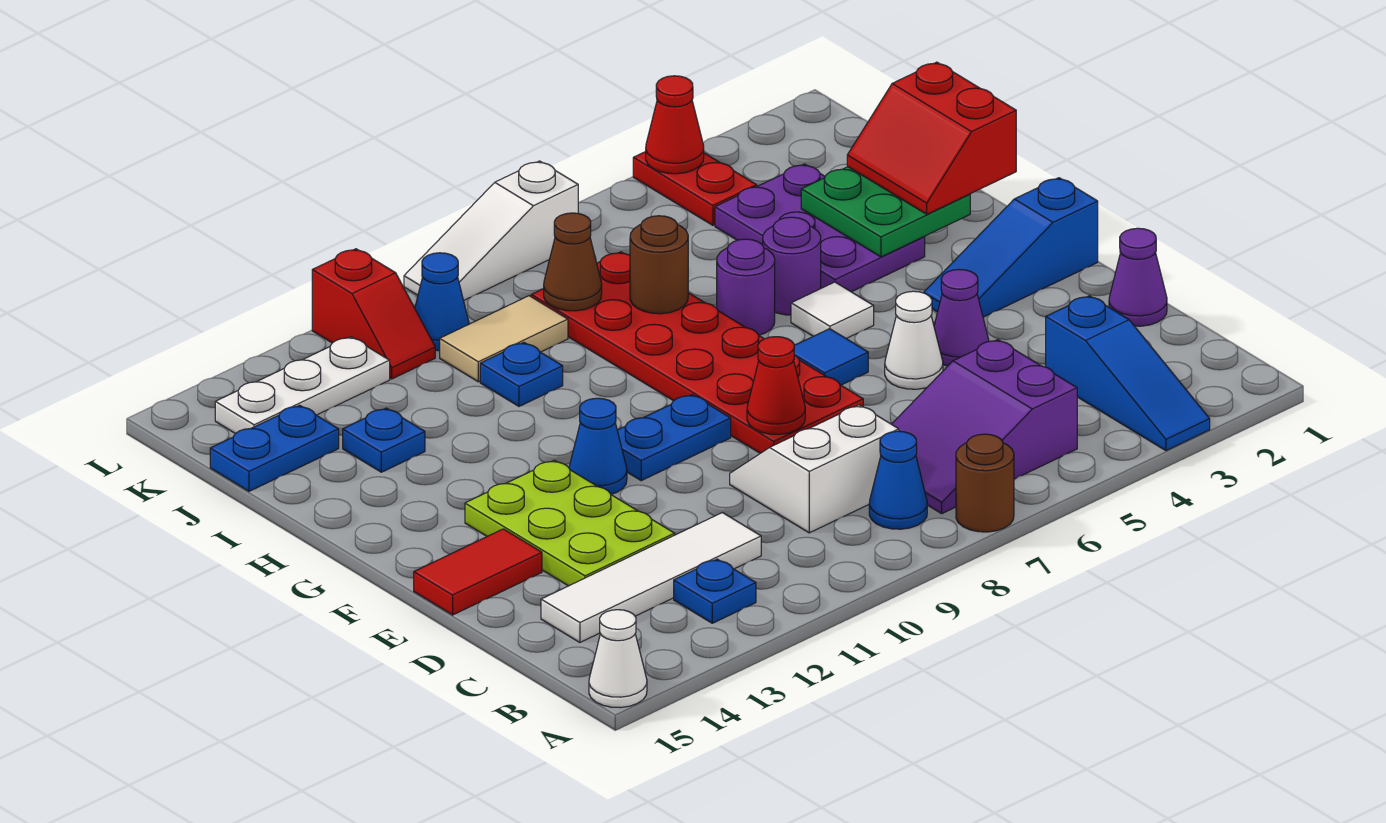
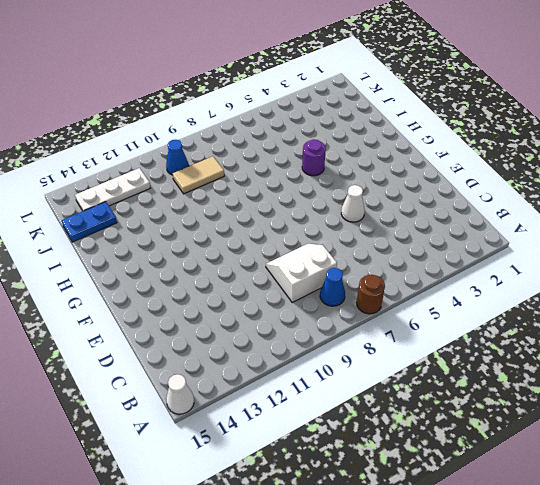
none -> blue slope A3:C3 level 1 top C
none -> purple slope B5:C7 level 1 top 5
none -> blue plate B12 level 1
none -> white tile C11:C14 level 1

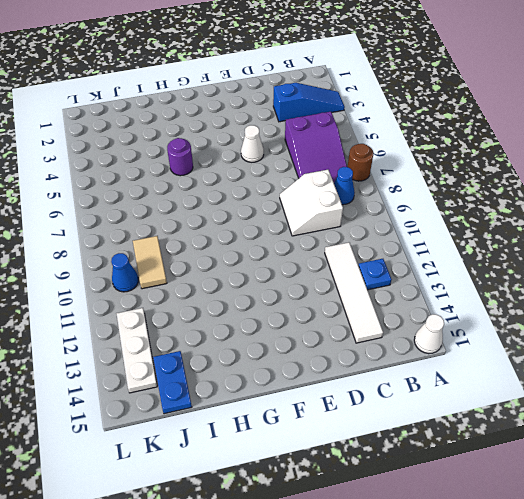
none -> purple cone D1 level 1
none -> lime plate D12:F13 level 1
none -> purple cone E4 level 1
none -> red plate E7:J8 level 1

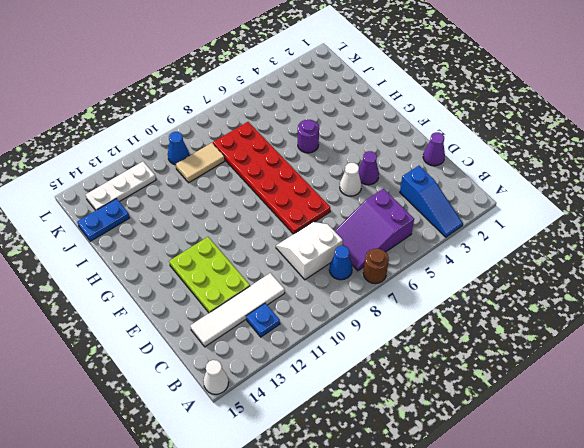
none -> red tile E14:E15 level 1
none -> blue slope F1:F3 level 1 top 1
none -> blue tile F6 level 1
none -> blue plate F9:F10 level 1

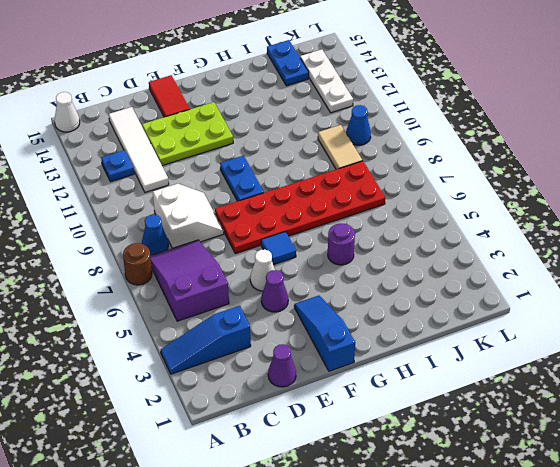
none -> blue cone F11 level 1
none -> white tile G5 level 1
none -> purple plate H3:J4 level 1
none -> purple round brick H6 level 1

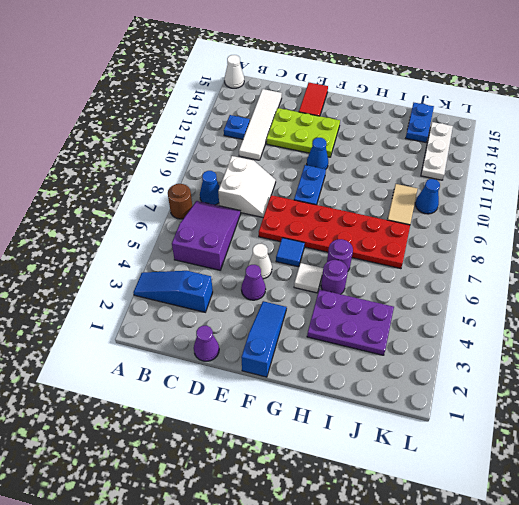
none -> blue plate I10 level 1
none -> blue plate I13 level 1
none -> red plate K4:L4 level 1
none -> red slope K11:L11 level 1 top L

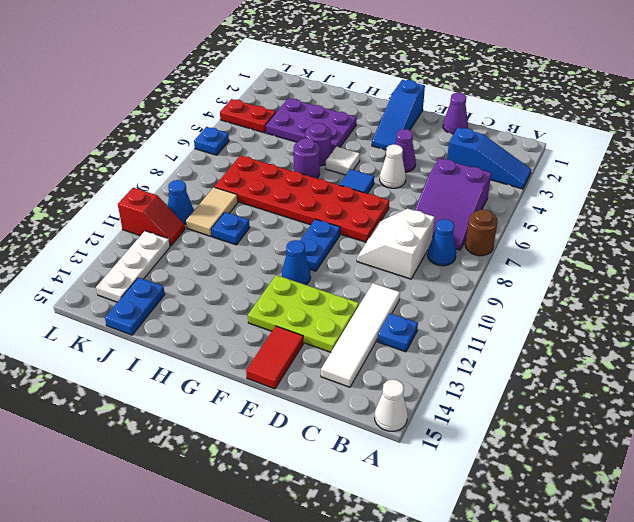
blue plate L6 level 1 -> blue plate I13 level 1
none -> white slope L7:L9 level 1 top 7
none -> red cone E8 level 2
none -> green plate H2:I3 level 2
none -> brown round brick I7 level 2

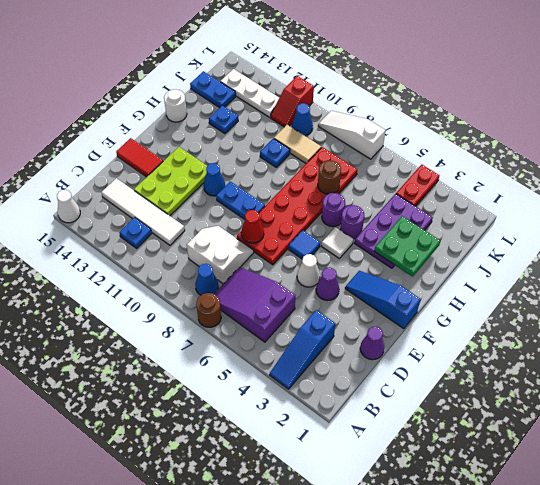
white round brick H15 level 1 -> none
none -> brown cone J8 level 2
none -> red cone L4 level 2
none -> red slope H1:I2 level 3 top 1

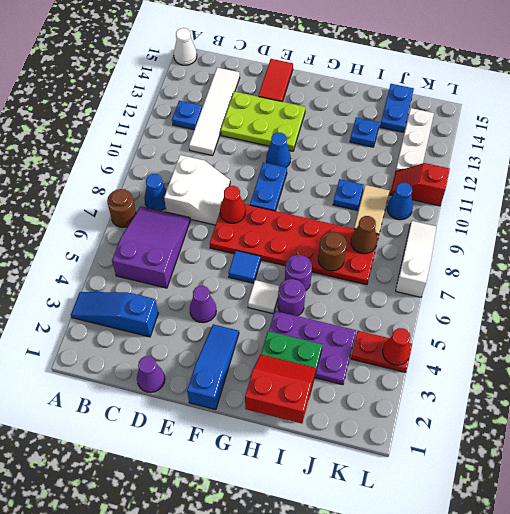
none -> white cone E5 level 1

